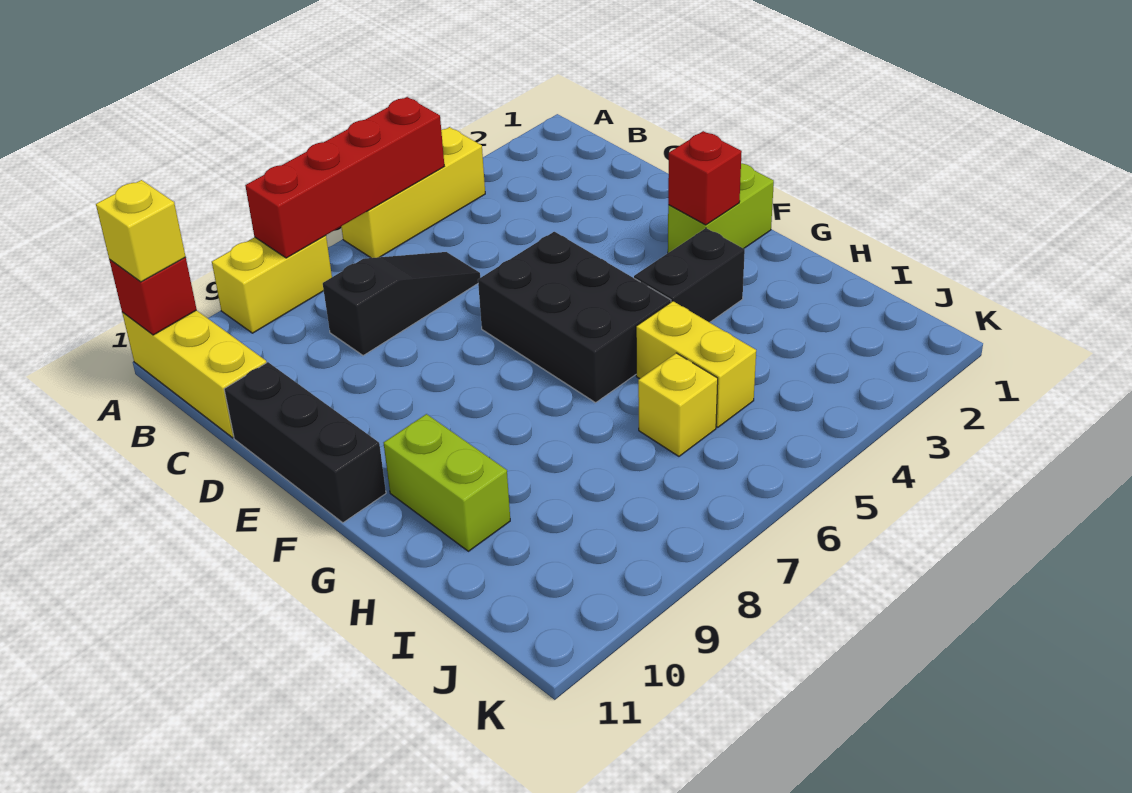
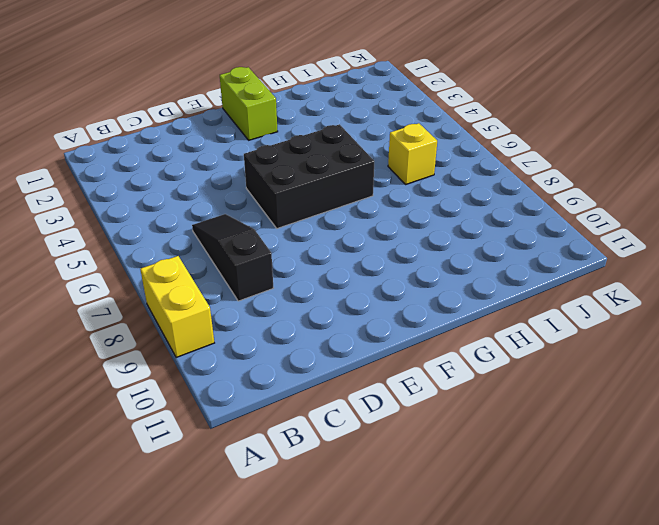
none -> yellow brick A4:A6 level 1
none -> yellow brick A11:C11 level 1
none -> black brick D11:F11 level 1

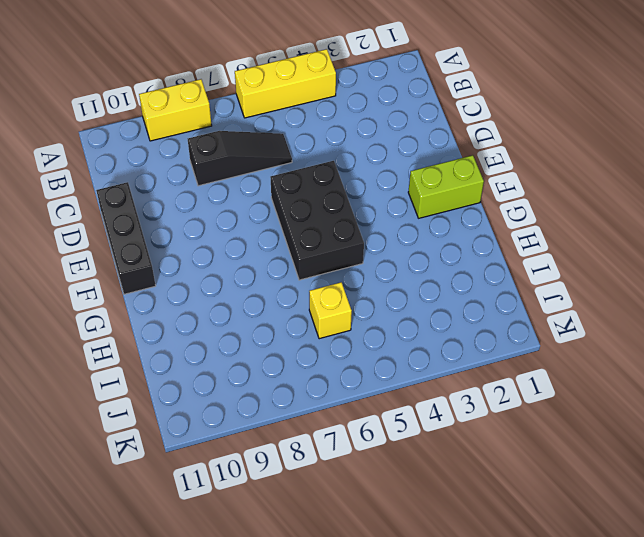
none -> yellow brick A11:C11 level 1
none -> black brick G3:G4 level 1
none -> lime brick G10:H10 level 1

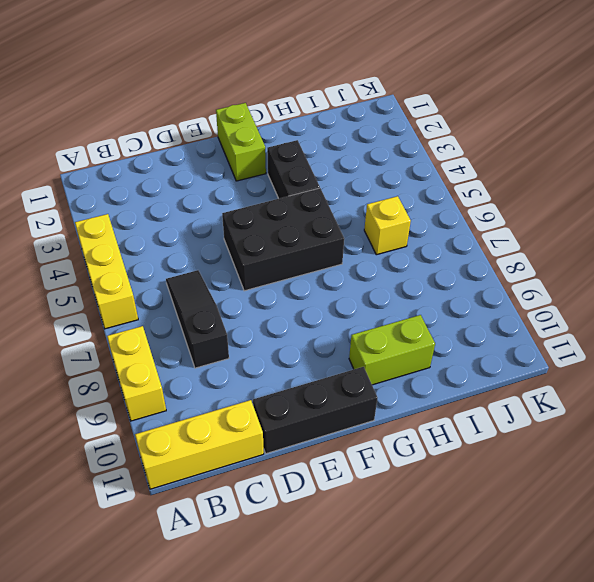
none -> yellow brick H5:I5 level 1
none -> red brick A5:A8 level 2
none -> red brick A11 level 2

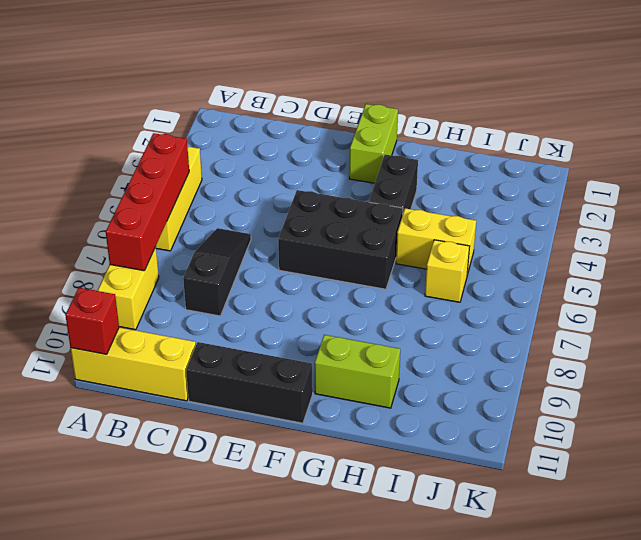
none -> red brick F2 level 2
none -> yellow brick A11 level 3

